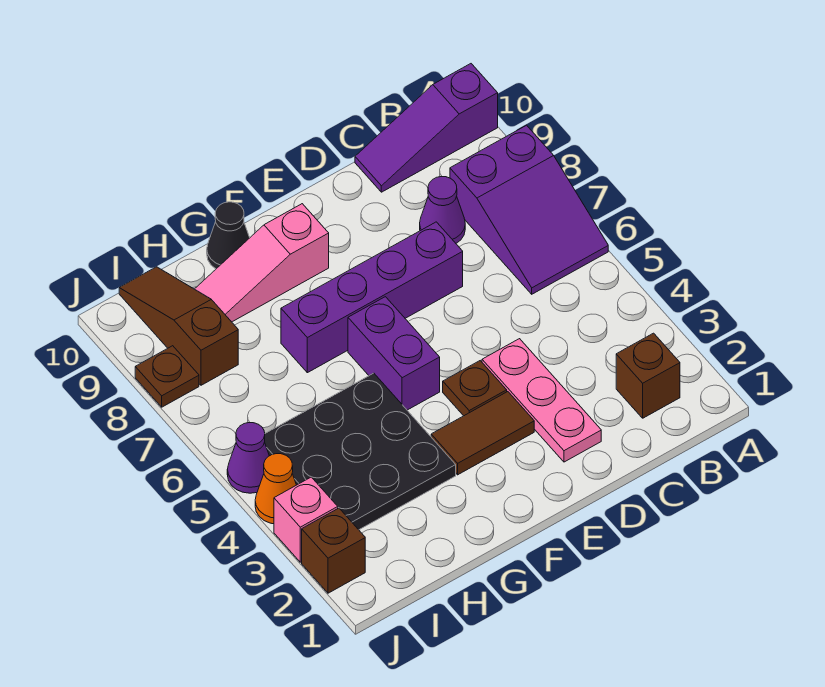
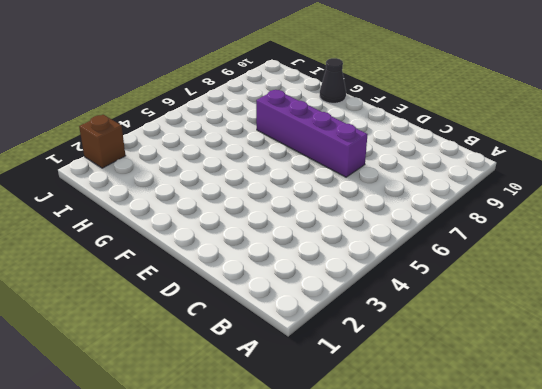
none -> purple slope A6:B8 level 1 top 8
none -> purple slope A10:C10 level 1 top A
none -> brown brick B2 level 1

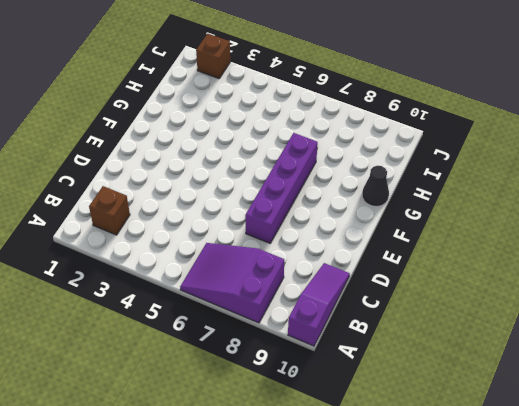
none -> purple cone C8 level 1
none -> pink plate D2:D4 level 1
none -> brown tile E3:F3 level 1

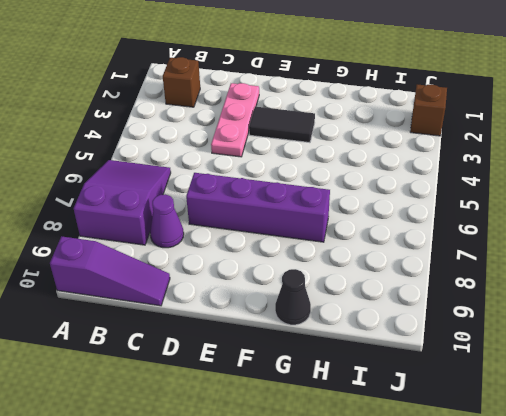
black tile E3:F3 level 1 -> brown tile E3:F3 level 1
none -> brown plate E4 level 1
none -> purple brick F5:F6 level 1
none -> pink slope F9:H9 level 1 top F

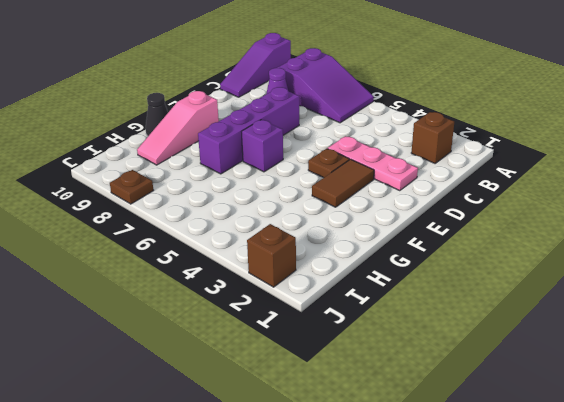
purple brick F6 level 1 -> purple brick F5:F6 level 1
none -> black plate G3:I5 level 1
none -> brown slope I8:I10 level 1 top 8
none -> pink brick J3 level 1

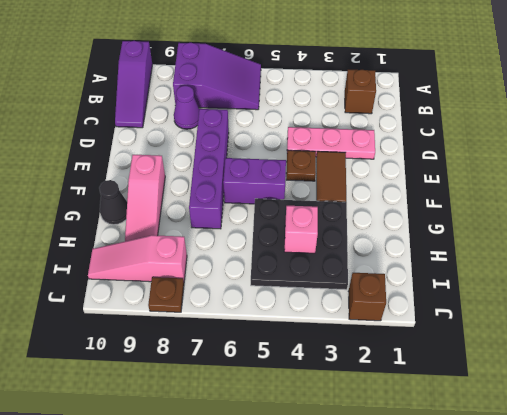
pink brick H4 level 2 -> pink brick J3 level 1
pink slope I8:I10 level 1 top 8 -> brown slope I8:I10 level 1 top 8
none -> orange cone J4 level 1
none -> purple cone J5 level 1

